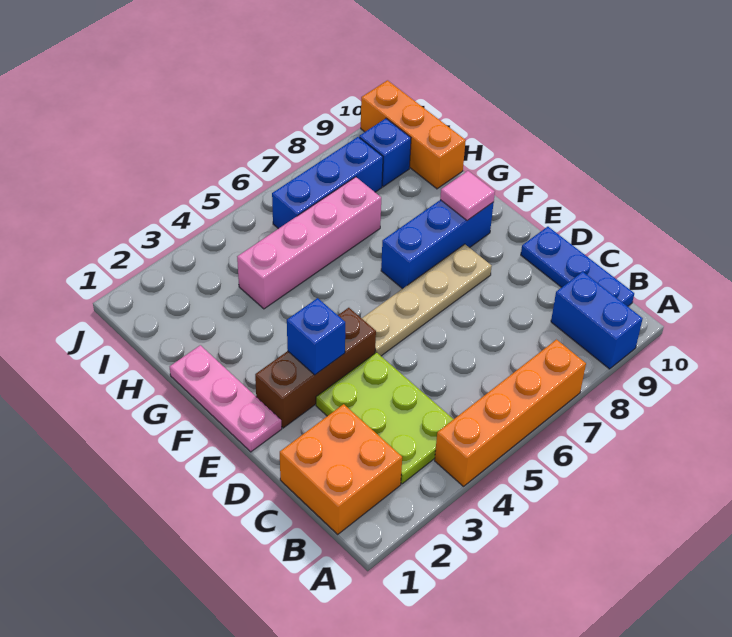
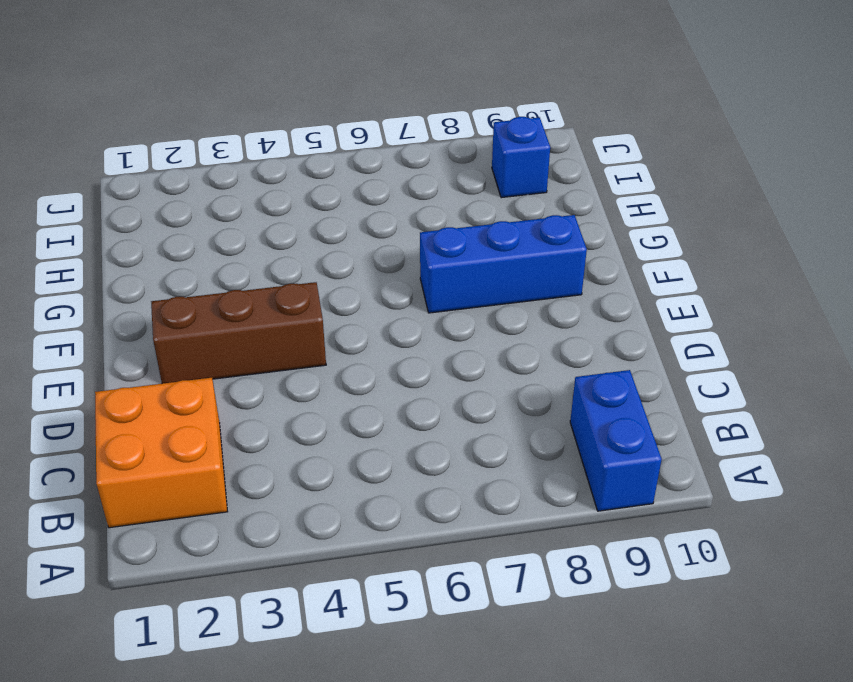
none -> orange brick A4:A7 level 1
none -> lime plate B3:D4 level 1
none -> blue plate B10:D10 level 1

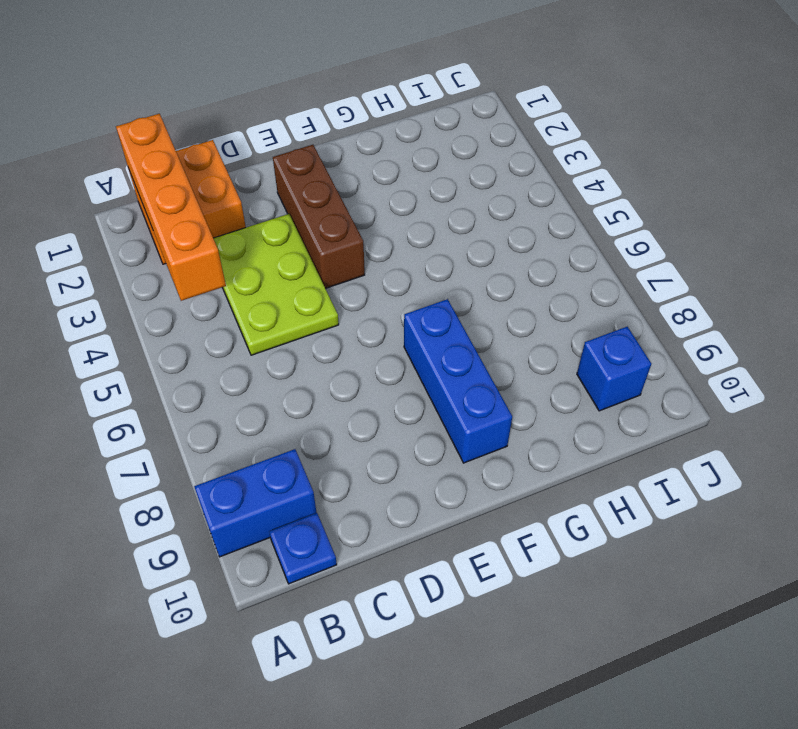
orange brick B1:B4 level 2 -> orange brick A4:A7 level 1
blue plate B10 level 1 -> blue plate B10:D10 level 1
lime plate C3:D5 level 1 -> lime plate B3:D4 level 1
none -> pink plate E1:G1 level 1
none -> tan plate E5:E8 level 1
none -> pink brick H4:H7 level 1

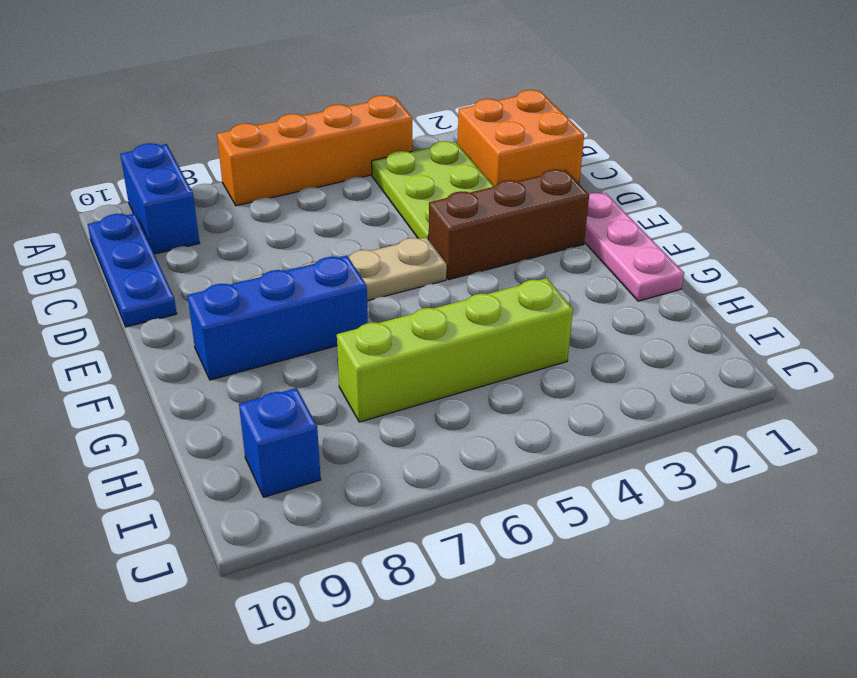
lime brick H4:H7 level 1 -> pink brick H4:H7 level 1
none -> orange brick H10:J10 level 1
none -> blue brick I6:I8 level 1
none -> blue brick E3 level 2

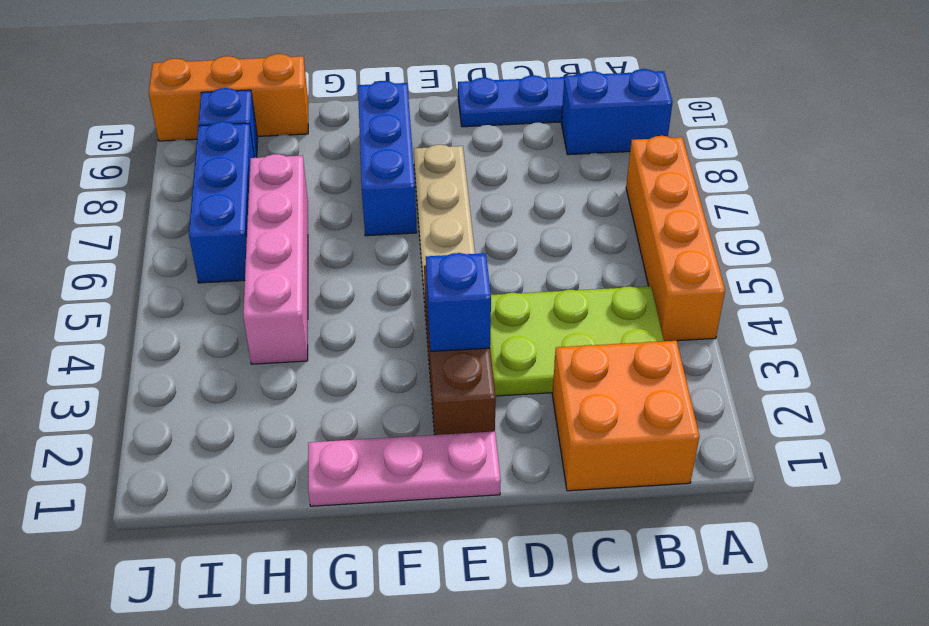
none -> pink tile F9 level 2

